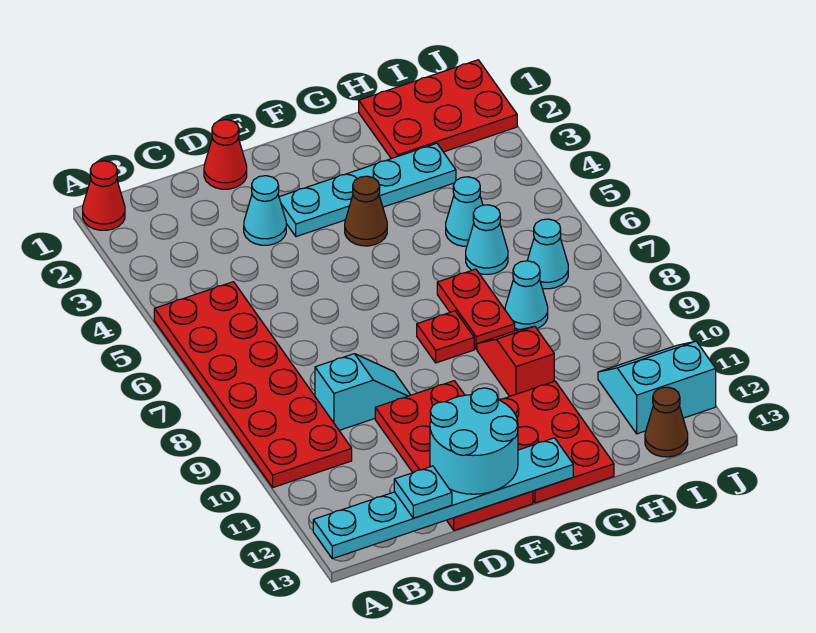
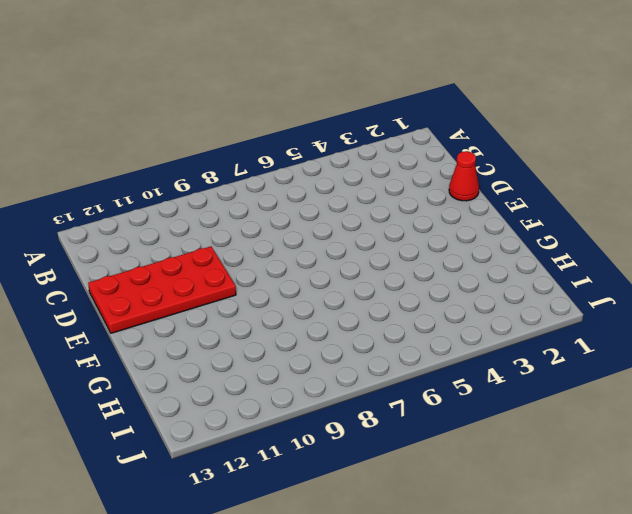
none -> red cone A1 level 1
none -> red plate A5:B10 level 1
none -> cyan slope C9:D9 level 1 top C

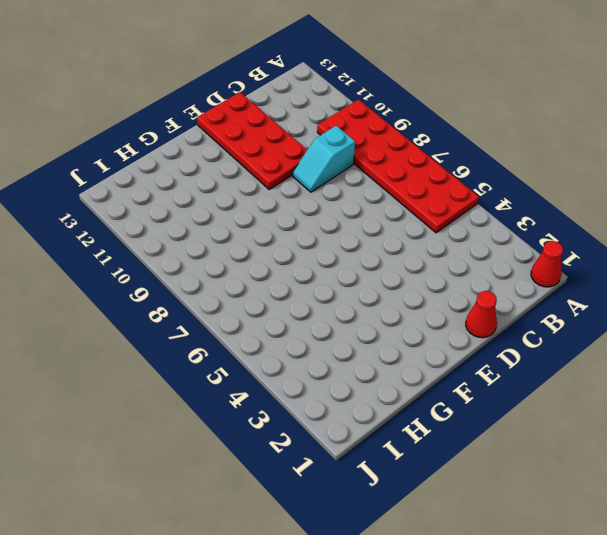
none -> cyan cone D3 level 1
none -> cyan plate E3:H3 level 1
none -> brown cone F4 level 1

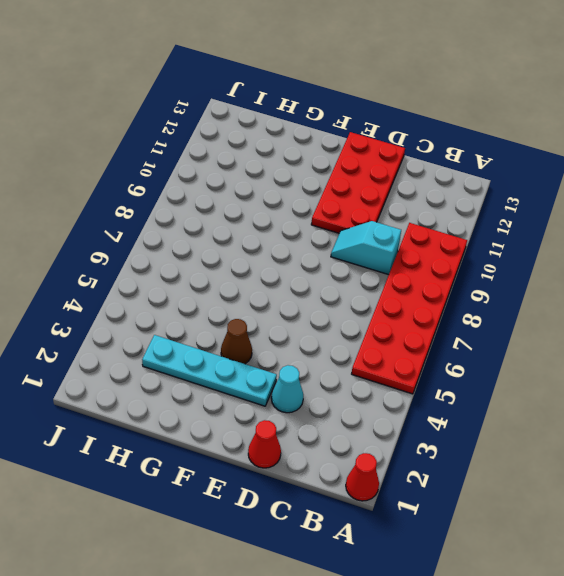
none -> red plate F8 level 1
none -> red plate F11:G13 level 1
none -> red plate G7:G8 level 1

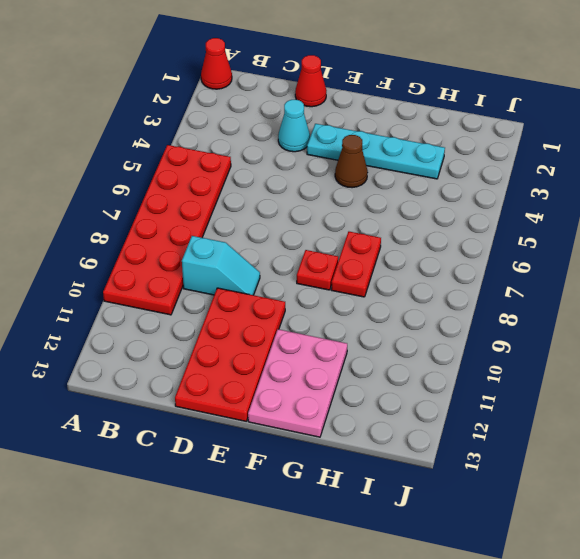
pink plate F11:G13 level 1 -> red plate F11:G13 level 1
none -> red slope G9:G10 level 1 top 10
none -> red plate H1:J2 level 1
none -> cyan cone H5 level 1

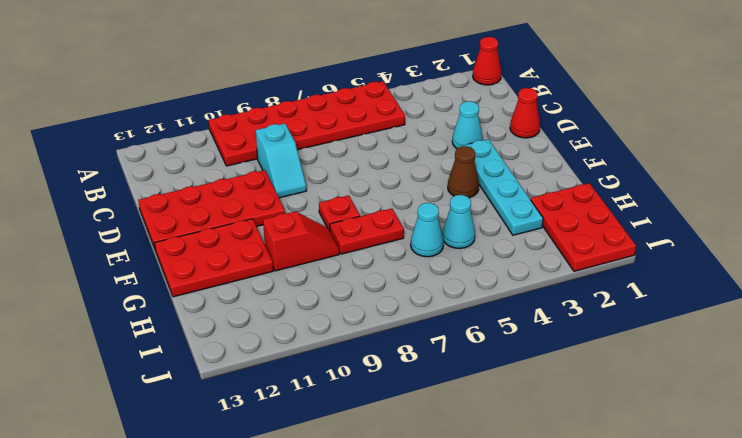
none -> cyan cone H8 level 1
none -> cyan cone I7 level 1
none -> cyan slope I11:J12 level 1 top 12

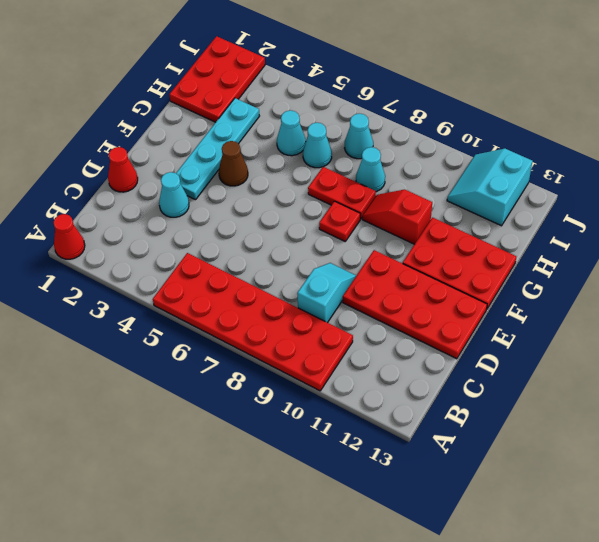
none -> brown cone I13 level 1
none -> cyan plate A13:F13 level 2
none -> cyan plate C13 level 3

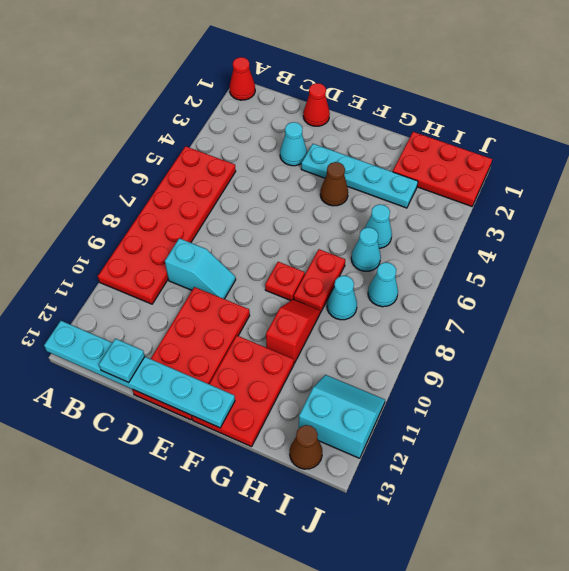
none -> cyan round brick D12:E13 level 3

